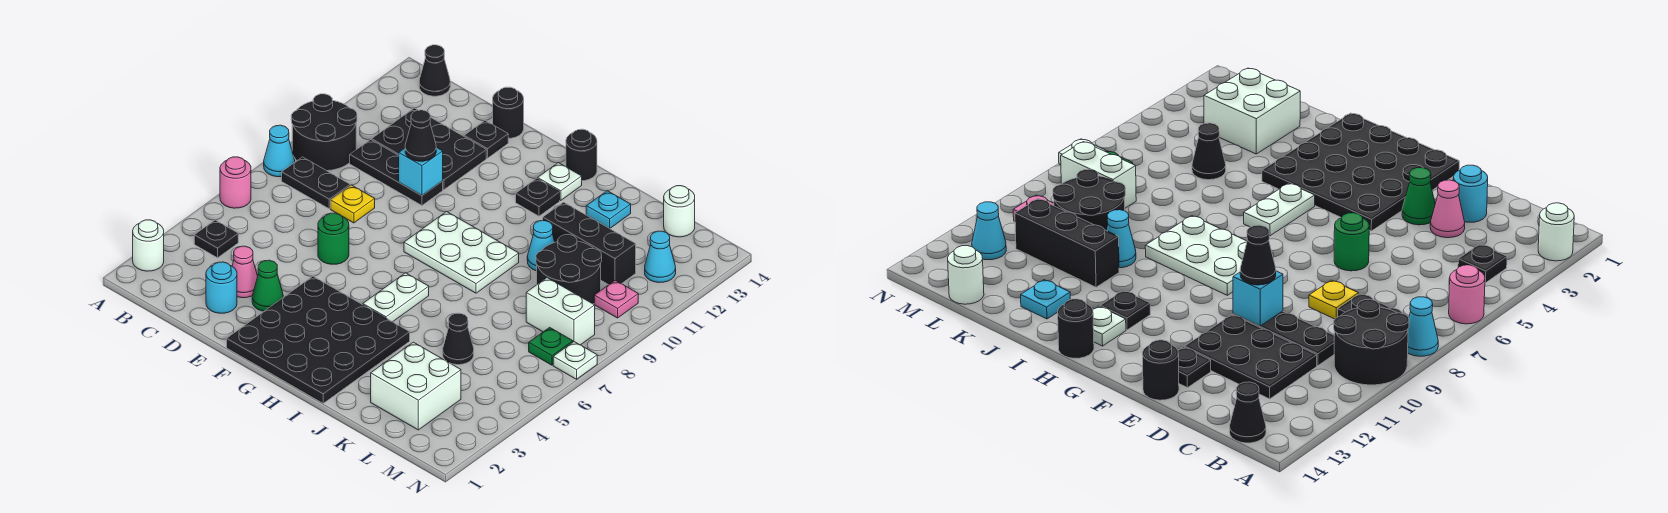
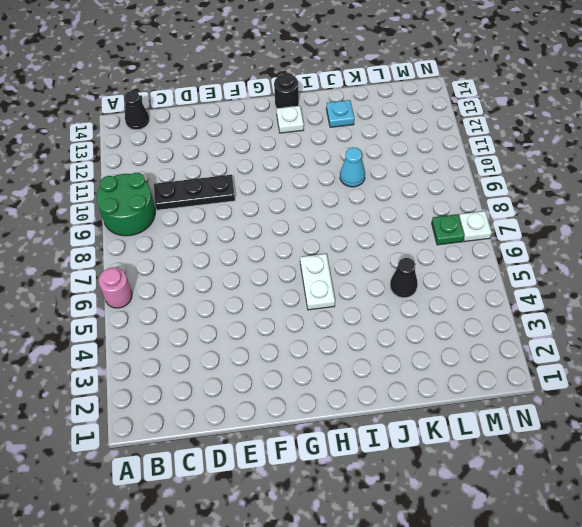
green round brick A9:B10 level 1 -> black round brick A9:B10 level 1
none -> white round brick A2 level 1
none -> cyan cone A8 level 1
none -> black plate B4 level 1
none -> black plate B8:C8 level 1

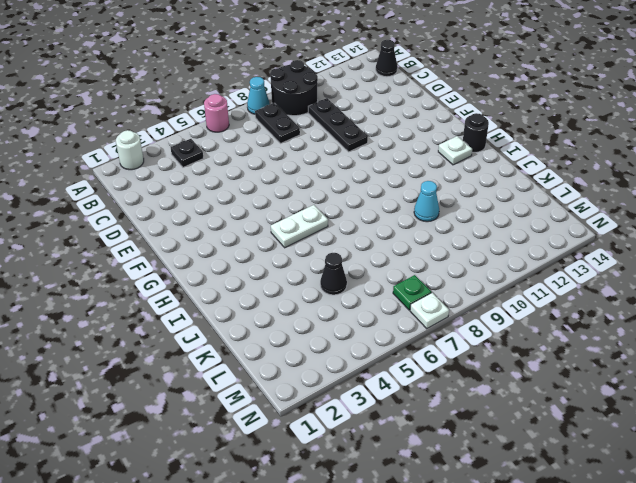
none -> black plate C11:E12 level 1
none -> cyan round brick D2 level 1
none -> pink cone D3 level 1
none -> yellow plate D8 level 1

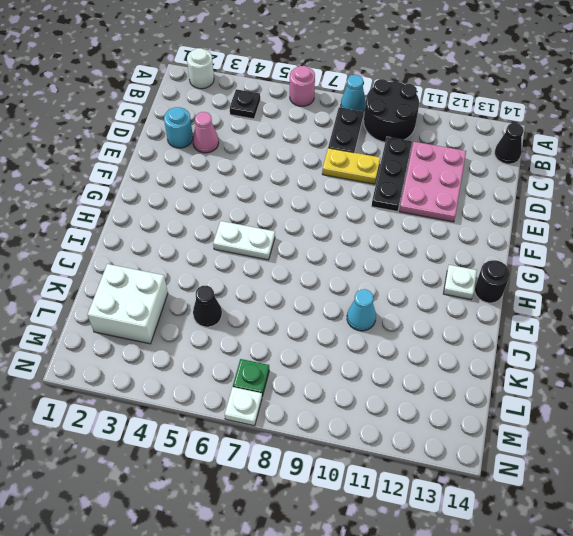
pink plate C11:E12 level 1 -> black plate C11:E12 level 1
yellow plate D8:D9 level 1 -> yellow plate D8 level 1
none -> green cone E3 level 1
none -> green round brick E6 level 1
none -> black plate E13 level 1
none -> black round brick E14 level 1

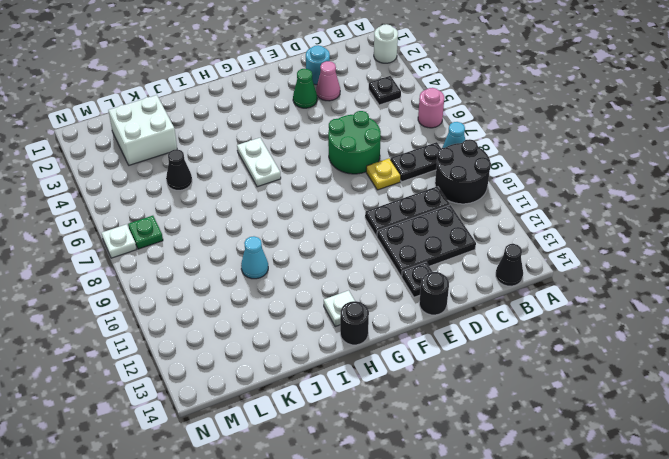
green round brick D6:E7 level 1 -> green round brick E6 level 1
none -> black plate F1:I4 level 1
none -> white plate G8:I9 level 1
none -> black plate H12 level 1
none -> black brick J11:L11 level 1

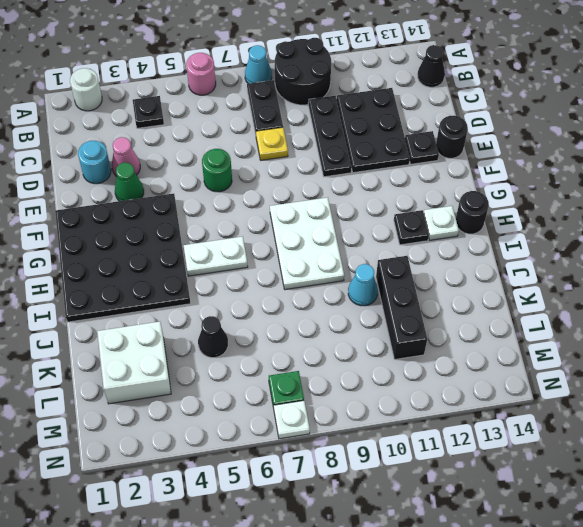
none -> cyan plate J13 level 1
none -> black round brick K9:L10 level 1
none -> white brick L8:M8 level 1
none -> white round brick L14 level 1

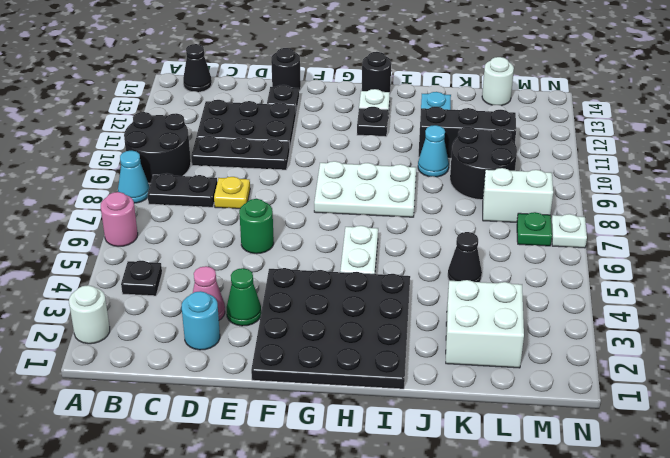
none -> pink plate M10 level 1
none -> cyan cone M12 level 1
none -> cyan brick E10 level 2
none -> black cone E10 level 3

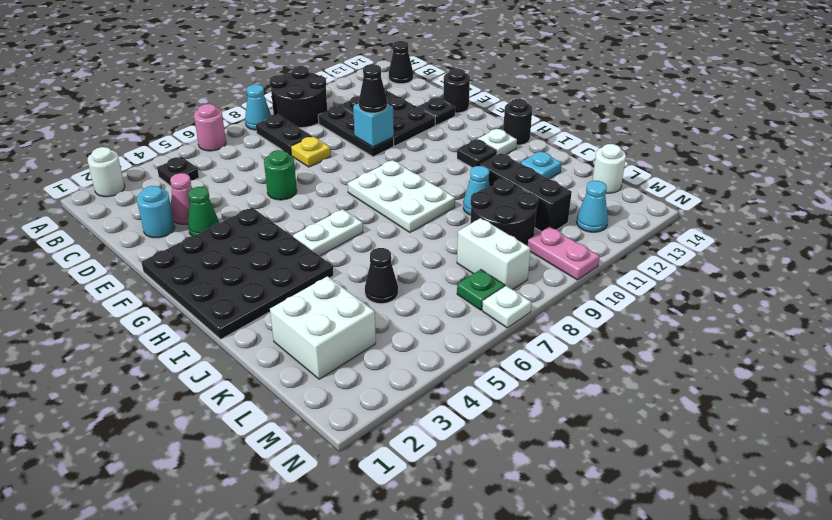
pink plate M10:N10 level 1 -> pink plate M10 level 1

